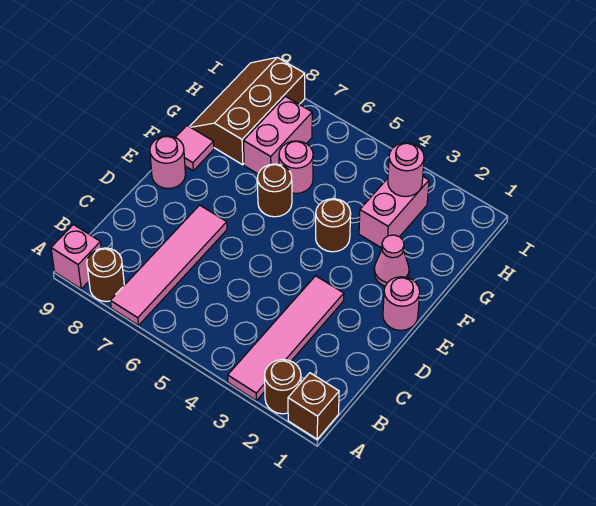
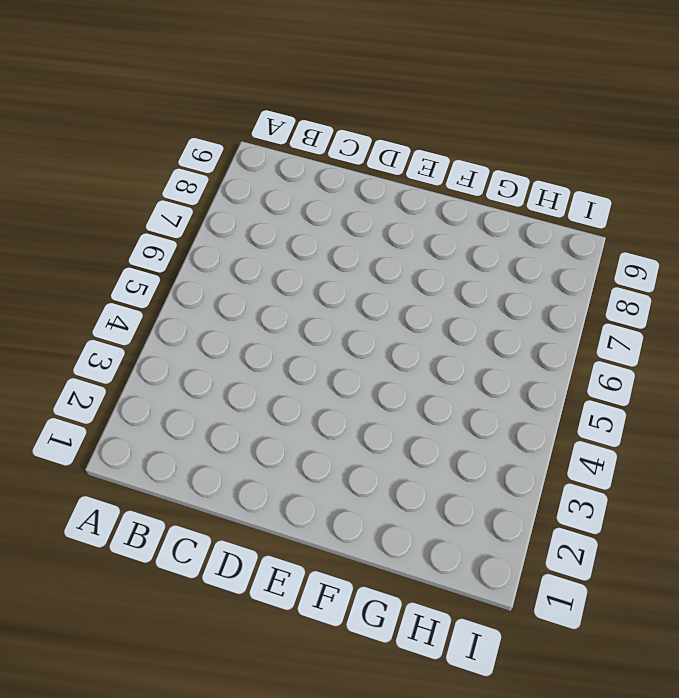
none -> brown brick A1 level 1
none -> brown round brick A2 level 1
none -> pink tile A3:D3 level 1

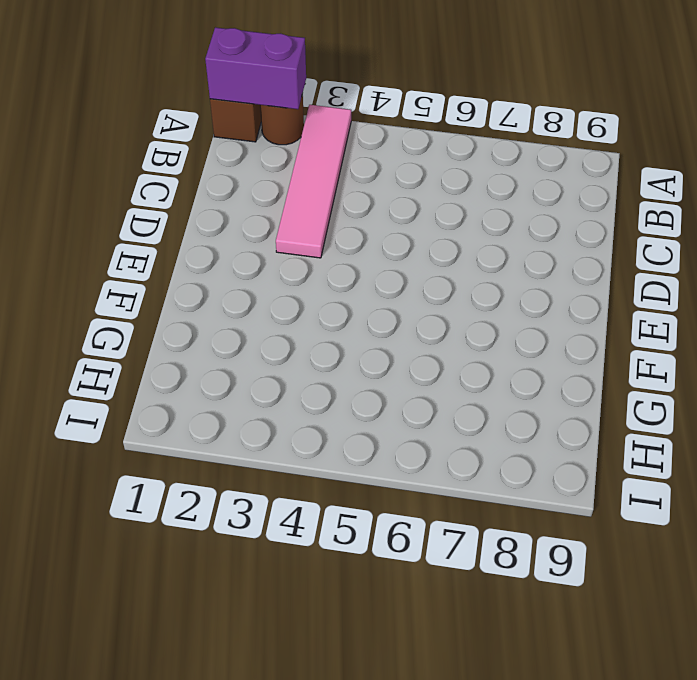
purple brick A1:A2 level 2 -> none
none -> pink tile A7:D7 level 1
none -> brown round brick A8 level 1
none -> pink brick A9 level 1

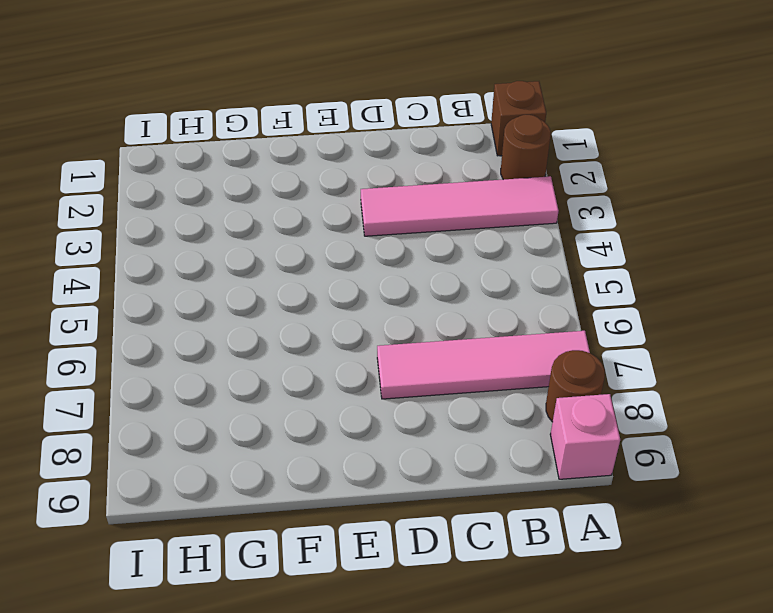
none -> pink round brick E1 level 1
none -> pink round brick E9 level 1
none -> pink cone F2 level 1

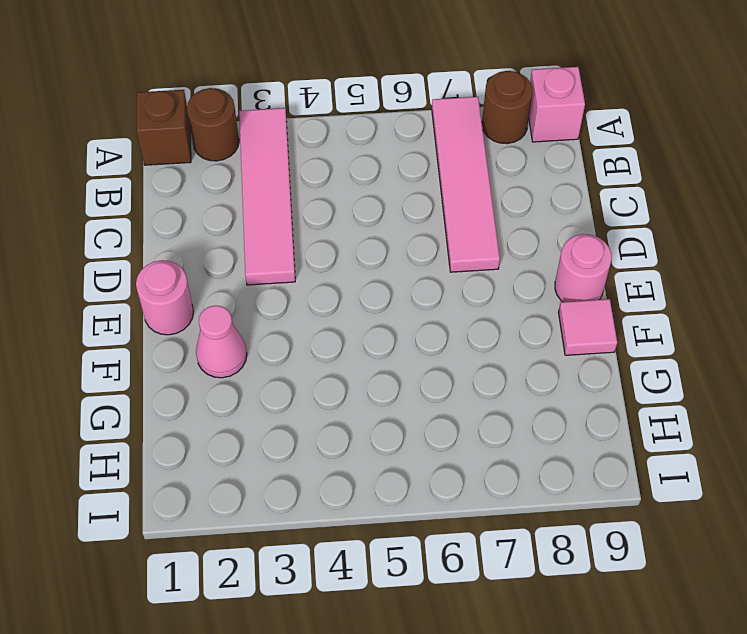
none -> brown round brick F4 level 1
none -> brown round brick F6 level 1
none -> pink brick G3:H3 level 1

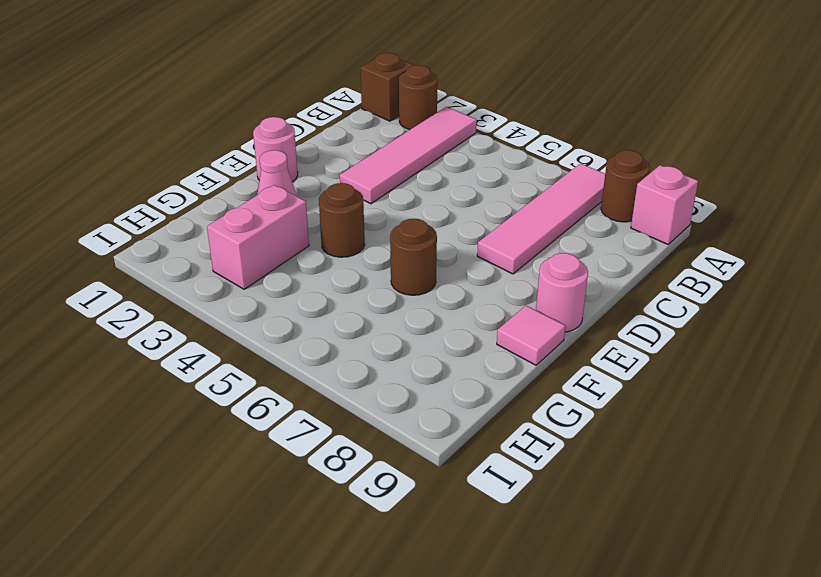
none -> pink round brick G6 level 1
none -> pink brick G7:H7 level 1
none -> brown slope G8:I9 level 1 top 8

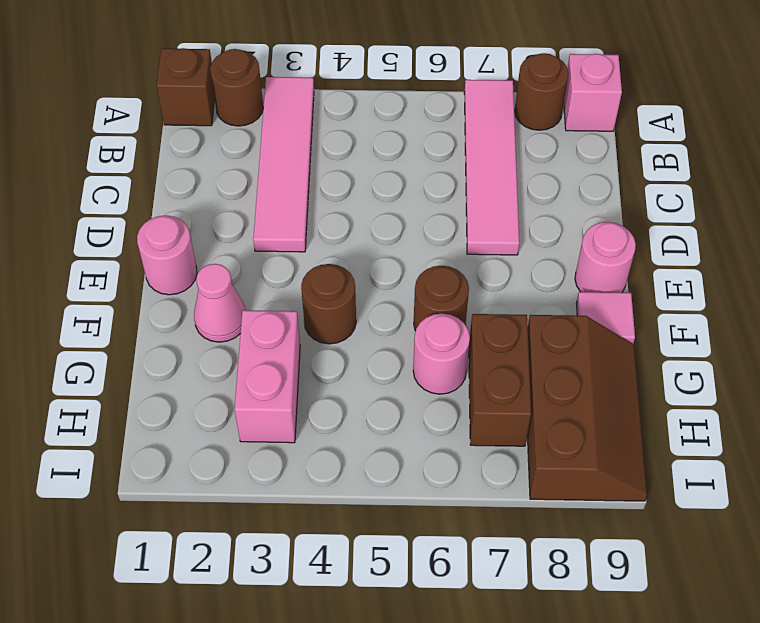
brown brick G7:H7 level 1 -> pink brick G7:H7 level 1
none -> pink round brick H3 level 2

